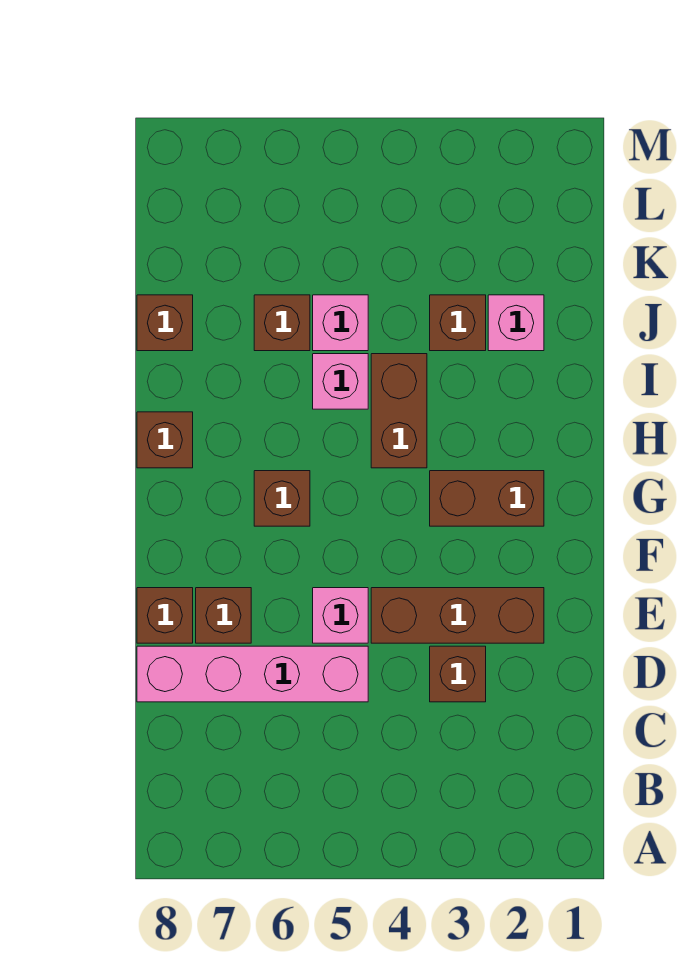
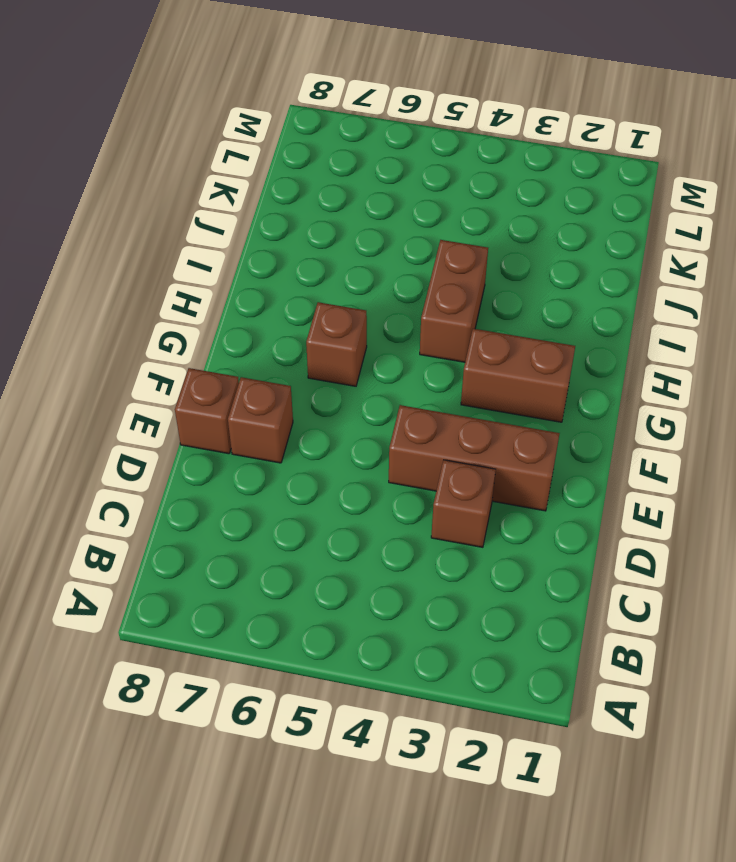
none -> pink brick D5:D8 level 1
none -> pink brick E5 level 1
none -> brown brick H8 level 1

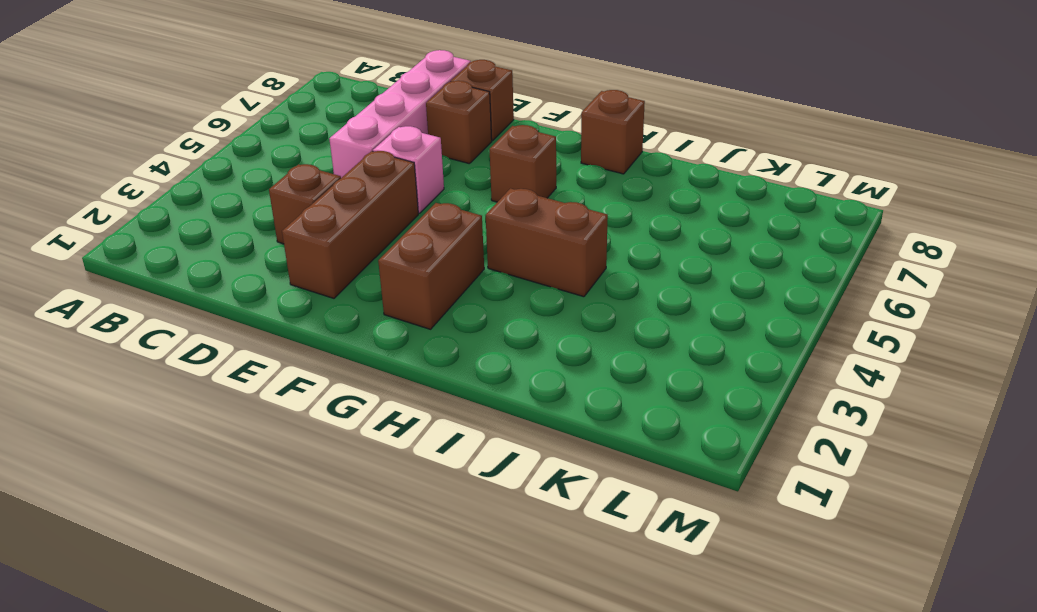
none -> pink brick I5 level 1
none -> pink brick J2 level 1
none -> brown brick J3 level 1

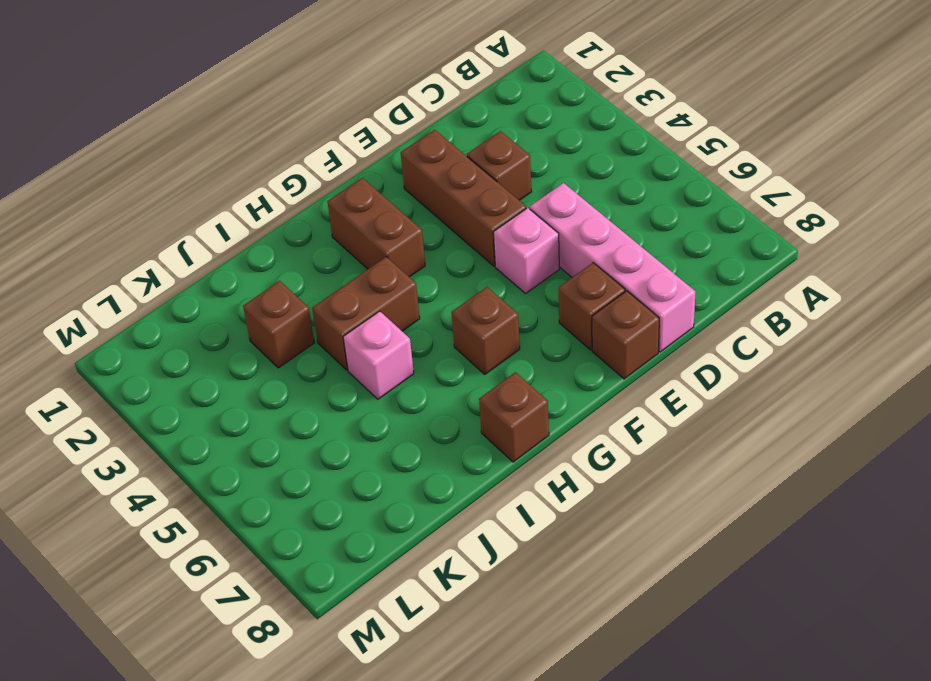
none -> pink brick J2 level 1
none -> pink brick J5 level 1
none -> brown brick J6 level 1

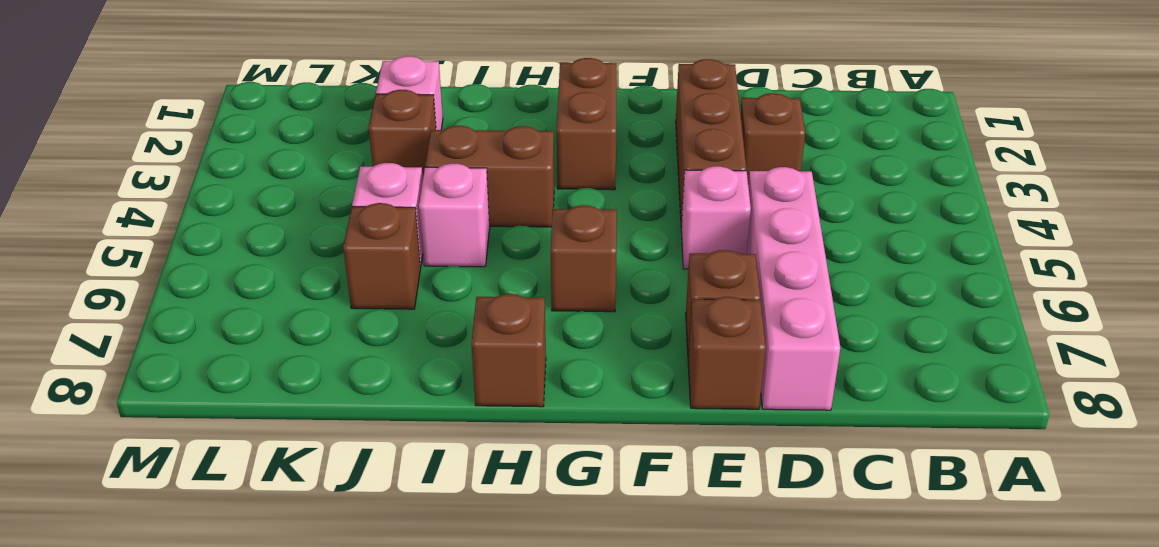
none -> brown brick J8 level 1

